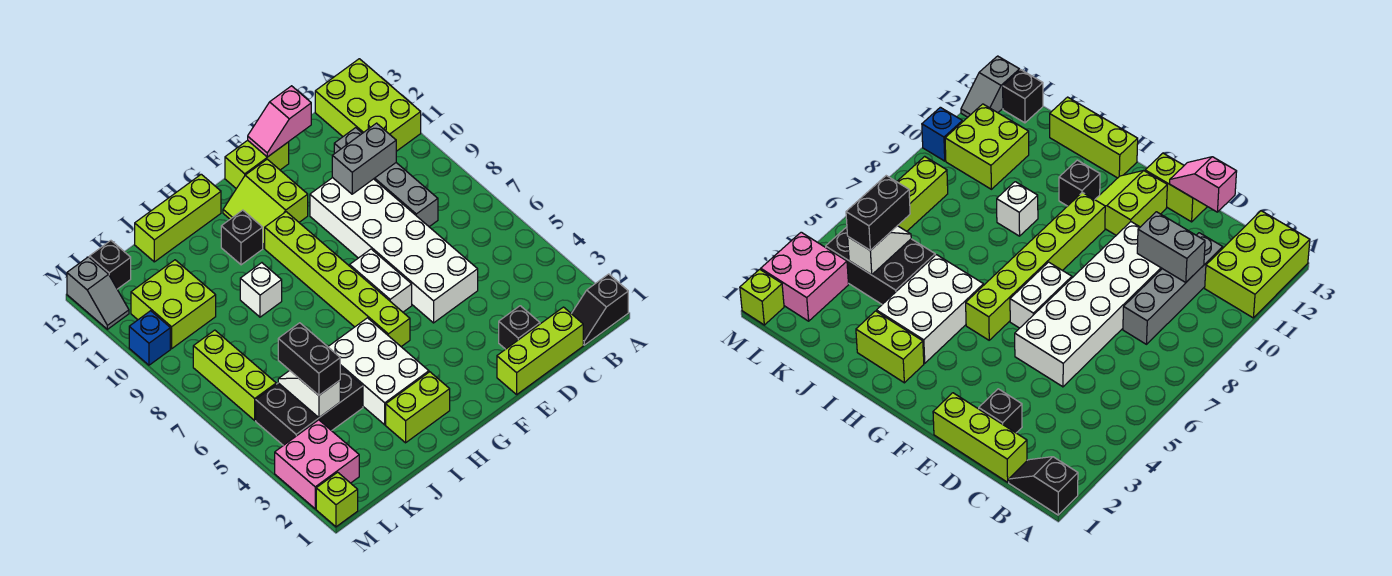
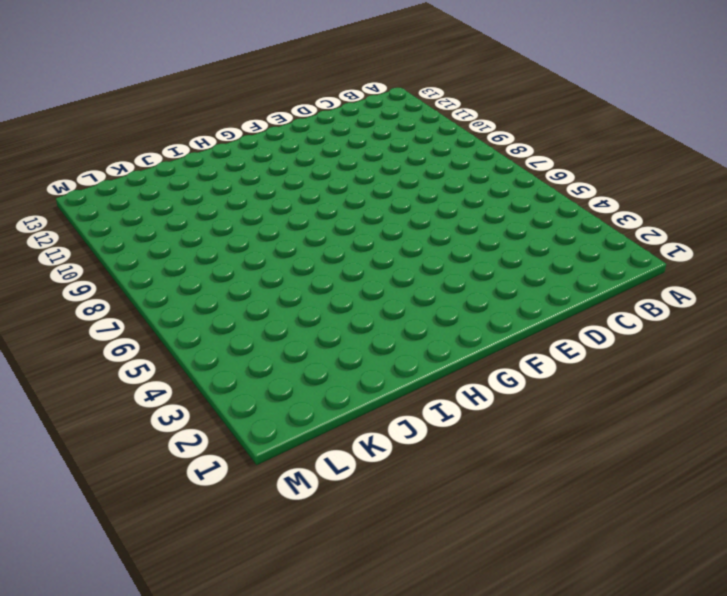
none -> black slope A1:B1 level 1 top A
none -> lime brick A11:B13 level 1
none -> lime brick C1:E1 level 1

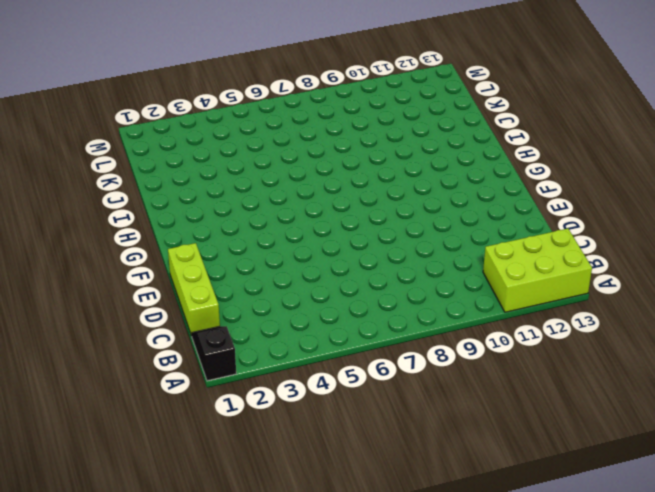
none -> grey brick C8:C11 level 1
none -> black brick D2 level 1
none -> white brick D5:E10 level 1

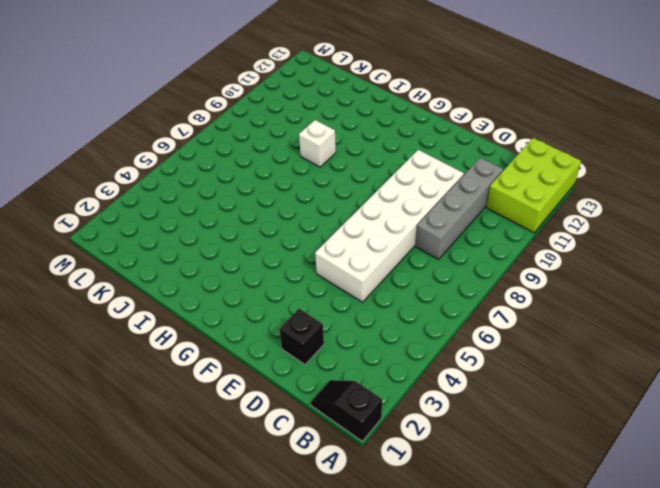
none -> lime brick C1:E1 level 1
none -> lime brick E13:F13 level 1
none -> white brick F6:F7 level 1

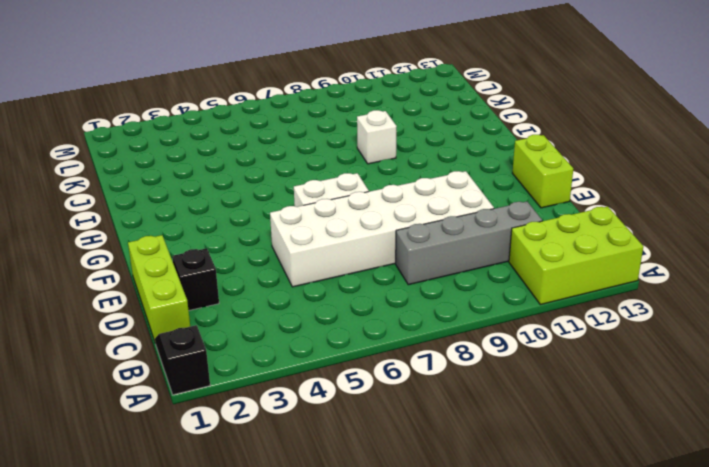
none -> lime slope F11:G12 level 1 top F
none -> lime brick G5:G10 level 1
none -> lime brick H2:I2 level 1

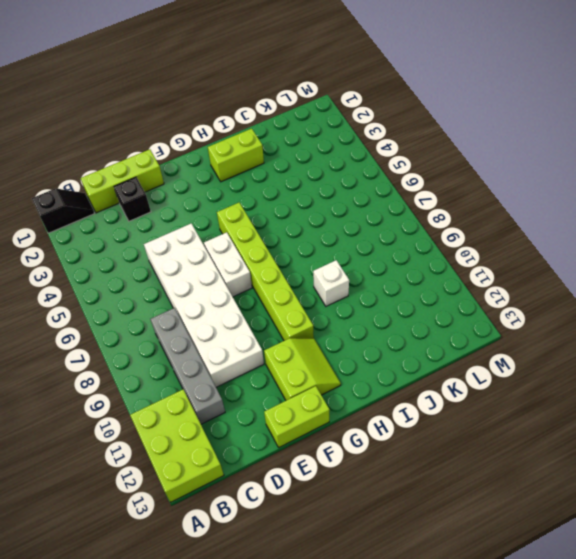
none -> white brick H3:I5 level 1
none -> black brick H11 level 1
none -> lime brick H13:J13 level 1

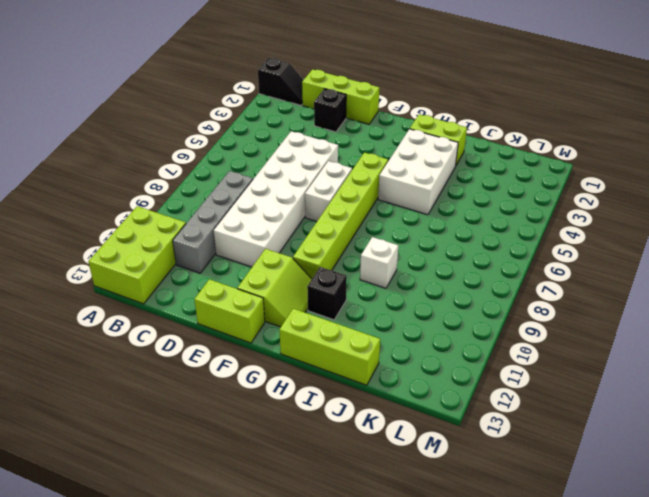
none -> black brick J4:L5 level 1
none -> lime brick K10:L11 level 1
none -> pink brick L2:M3 level 1

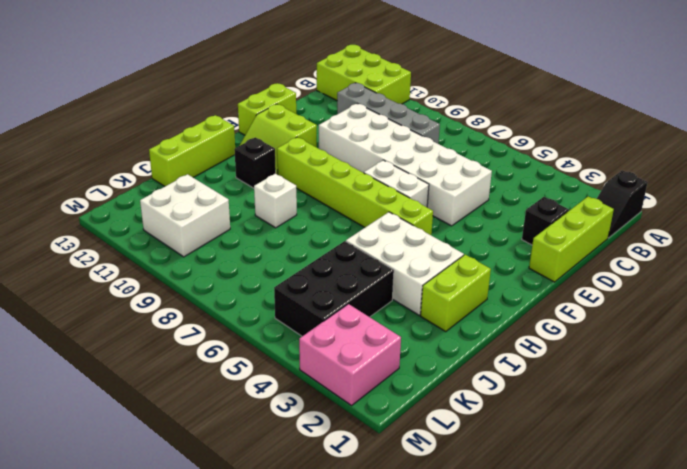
white brick K10:L11 level 1 -> lime brick K10:L11 level 1
none -> lime brick L6:L8 level 1
none -> black brick L13 level 1
none -> lime brick M1 level 1

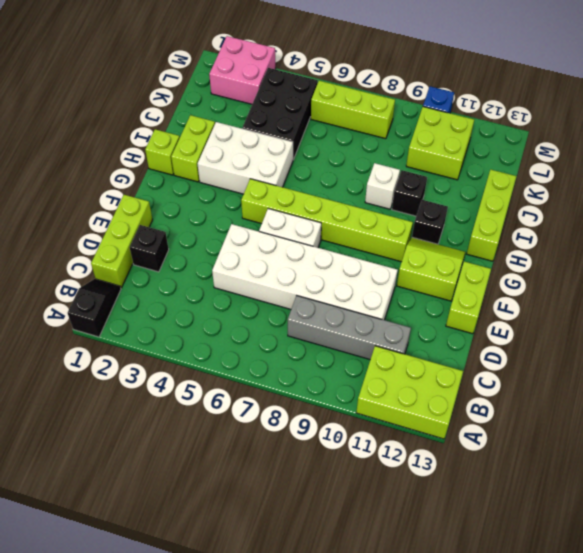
lime brick H1 level 1 -> lime brick M1 level 1
black brick I10 level 1 -> black brick L13 level 1
none -> grey slope M12:M13 level 1 top 13
none -> grey brick C10:D10 level 2
none -> pink slope D13:E13 level 2 top D

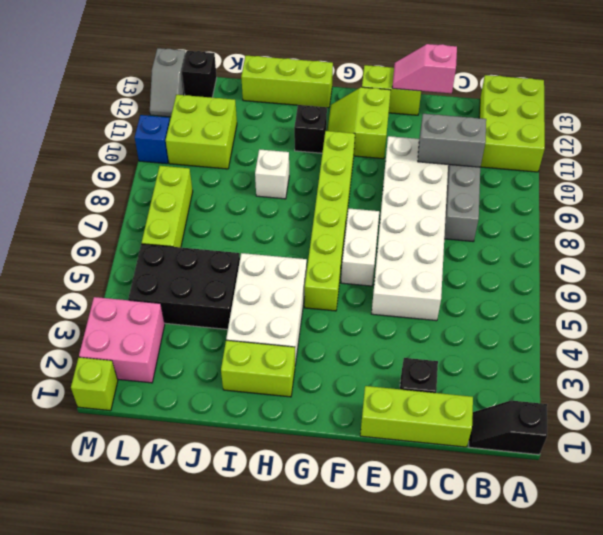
none -> white slope K4:K5 level 2 top 4
none -> black brick K4:K5 level 3

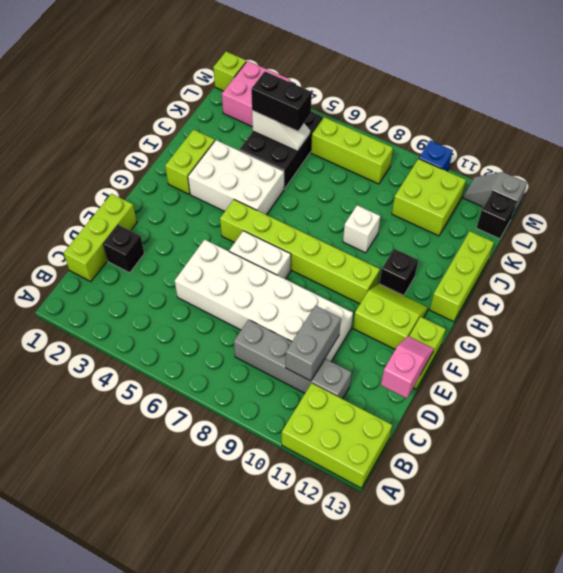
none -> black slope A1:B1 level 1 top A

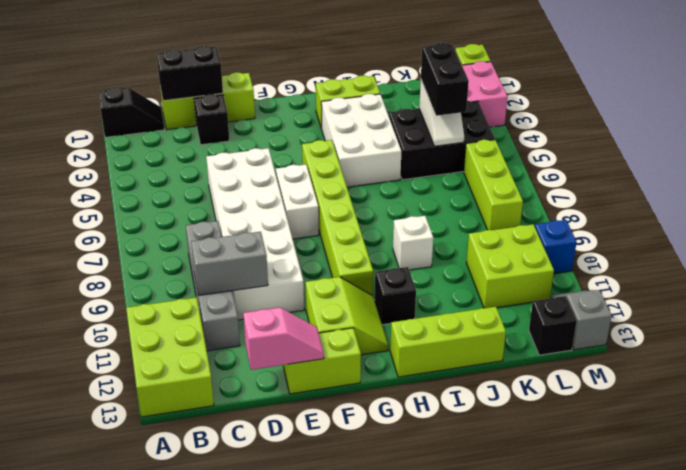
black brick C1:D1 level 2 -> none

